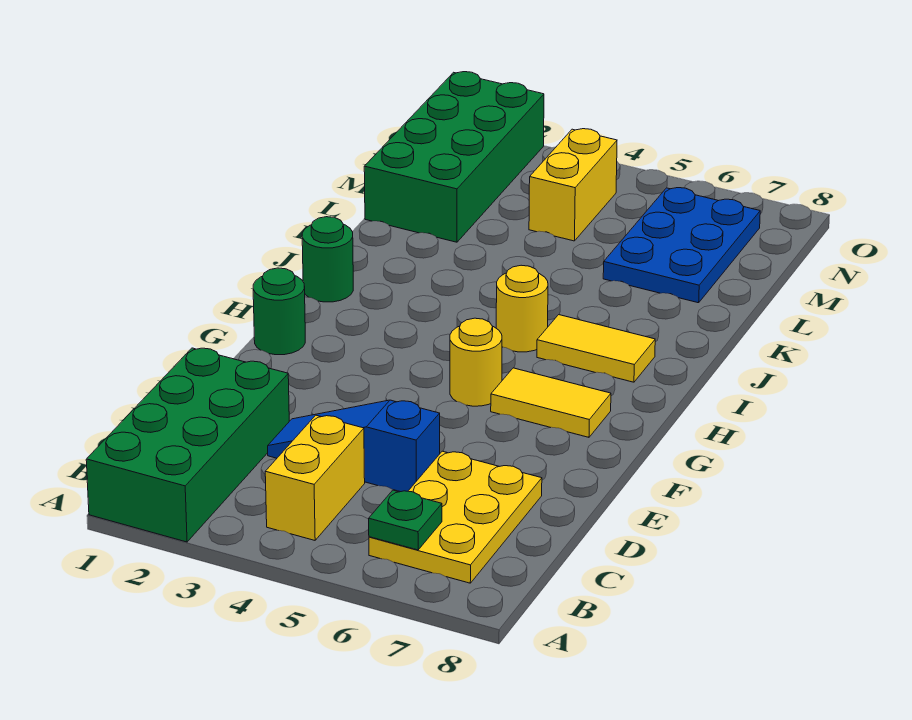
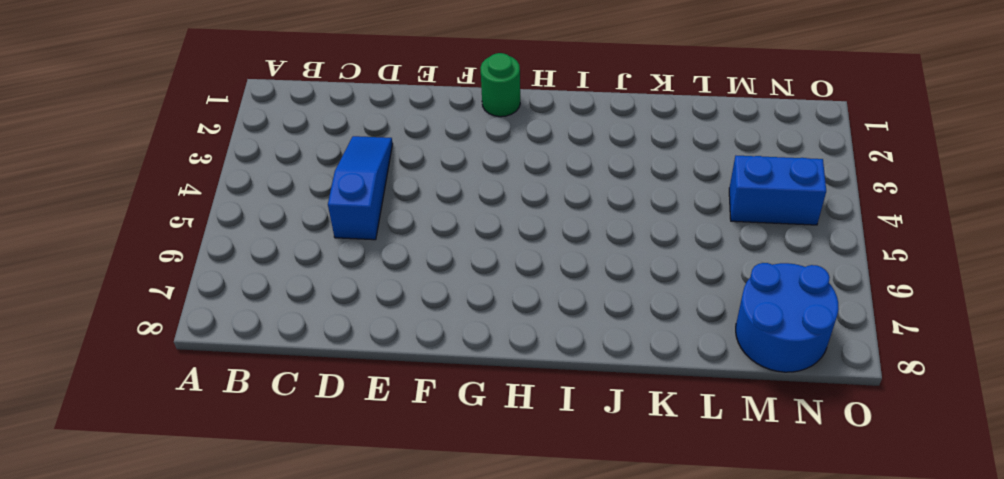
blue brick M4:N4 level 1 -> yellow brick M4:N4 level 1
blue round brick M7:N8 level 1 -> blue plate L6:N7 level 1
none -> green brick A1:D2 level 1
none -> yellow brick B4:C4 level 1
none -> yellow plate B6:D7 level 1

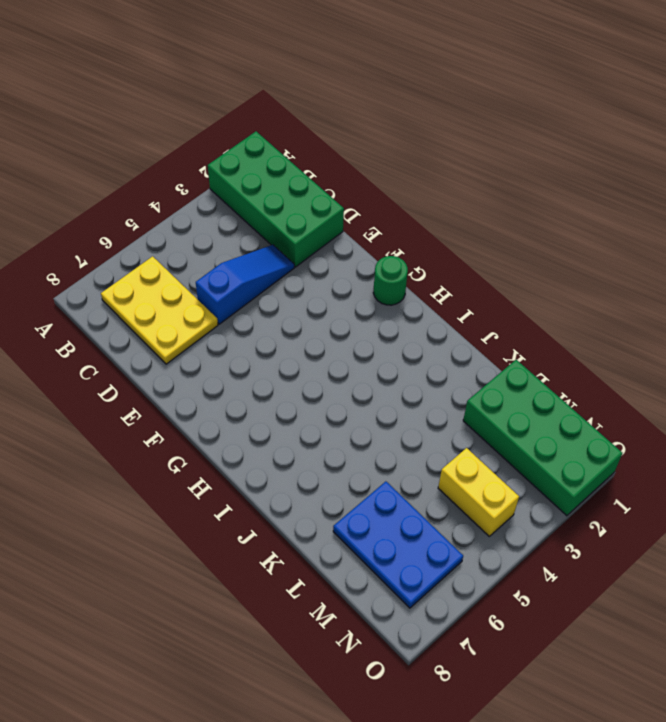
none -> yellow brick B4:C4 level 1
none -> yellow round brick G5 level 1
none -> yellow tile G6:G7 level 1

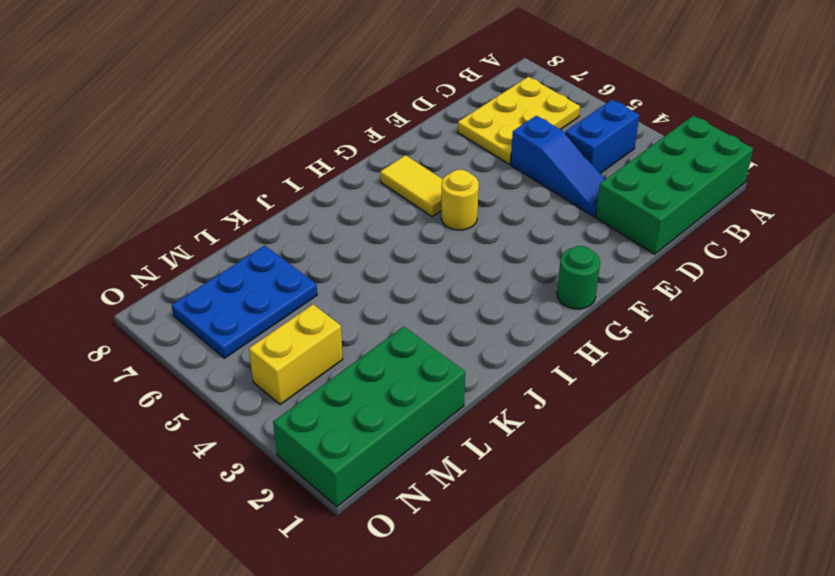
blue brick B4:C4 level 1 -> yellow brick B4:C4 level 1
none -> green round brick I1 level 1
none -> yellow round brick I5 level 1
none -> yellow tile I6:I7 level 1

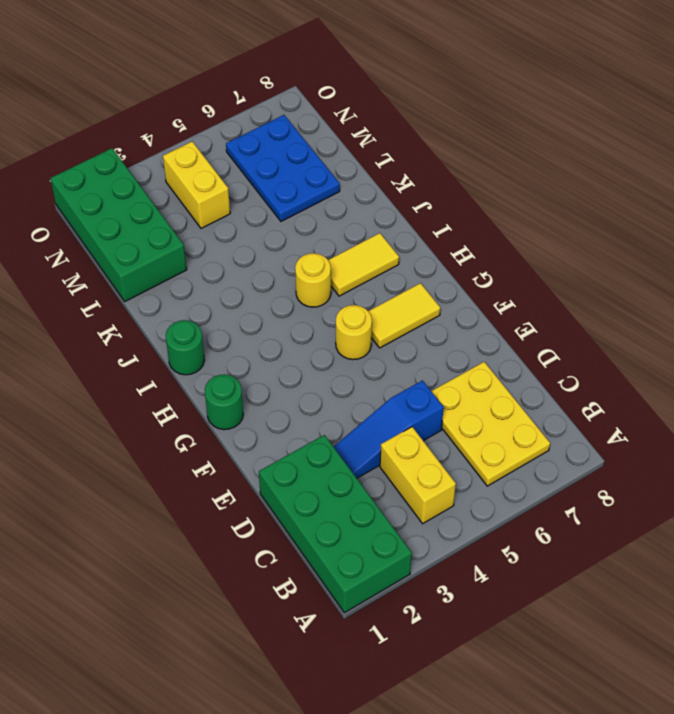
none -> green plate B6 level 2

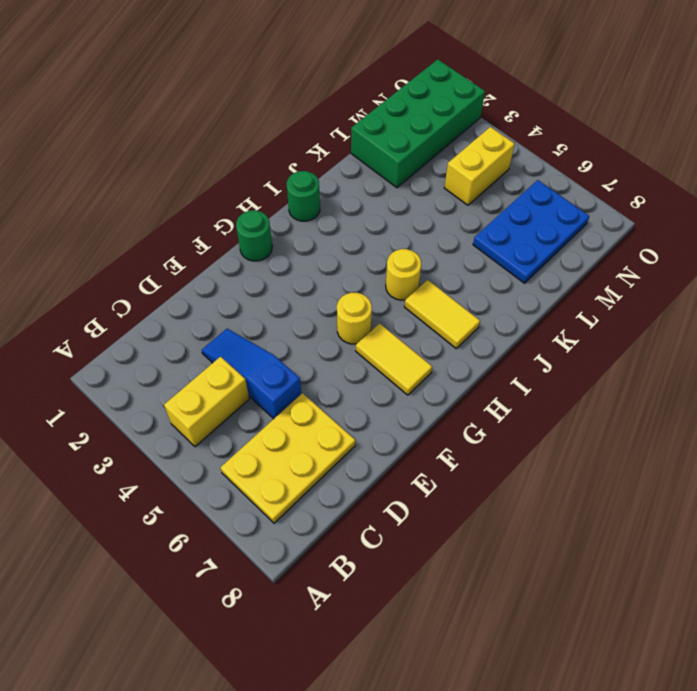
none -> green brick A1:D2 level 1
none -> green plate B6 level 2

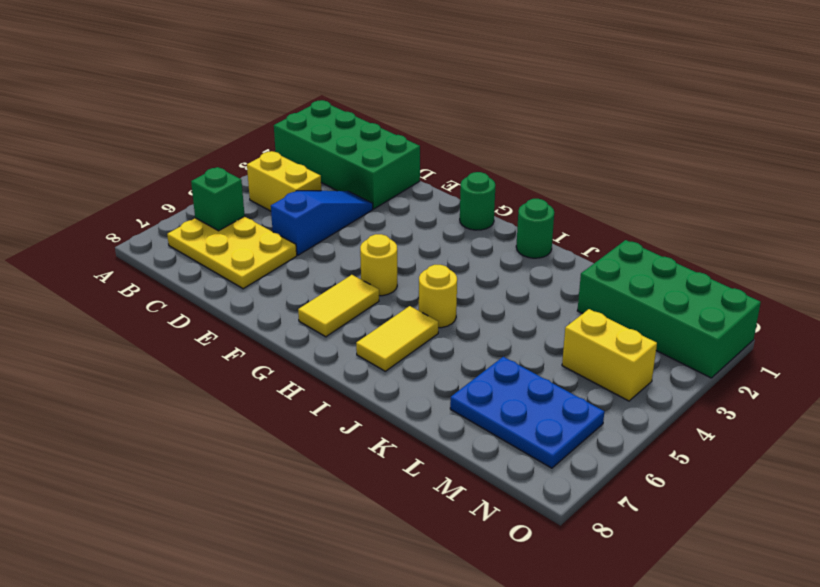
green brick B6 level 2 -> green plate B6 level 2

